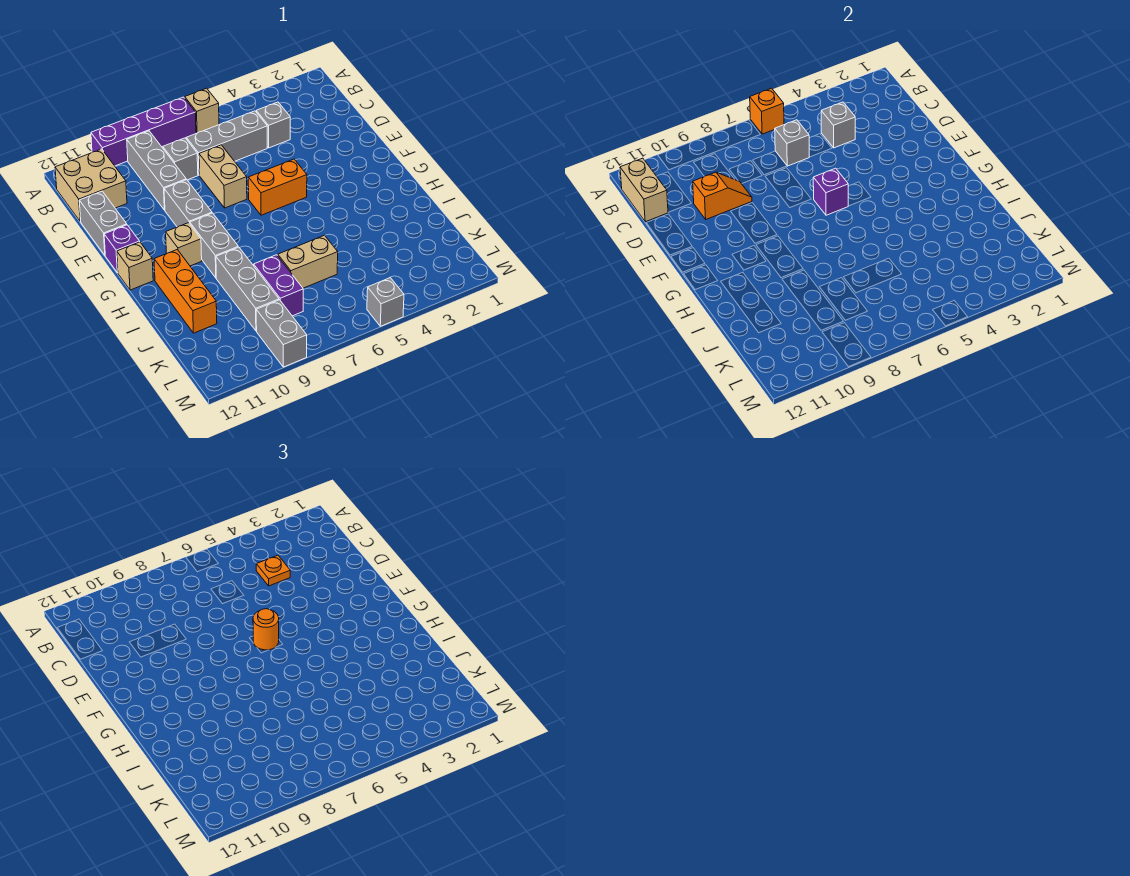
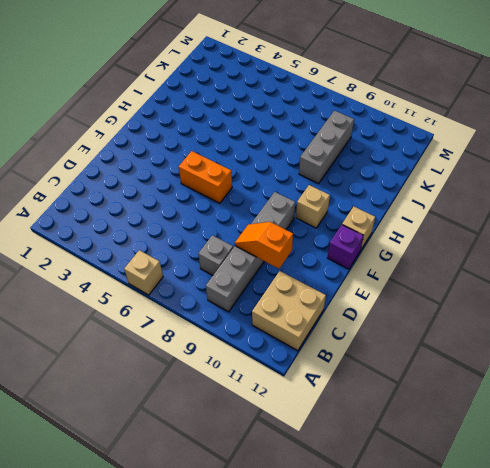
none -> purple brick A7:A10 level 1
none -> grey brick C4 level 1
none -> grey brick C5:C7 level 1

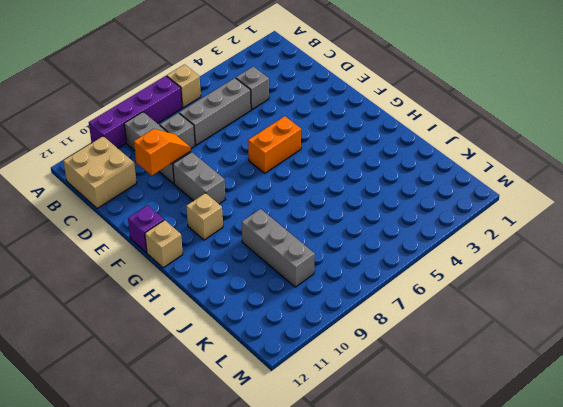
none -> tan brick D7:E7 level 1
none -> grey brick D12:E12 level 1
none -> grey brick G9:H9 level 1

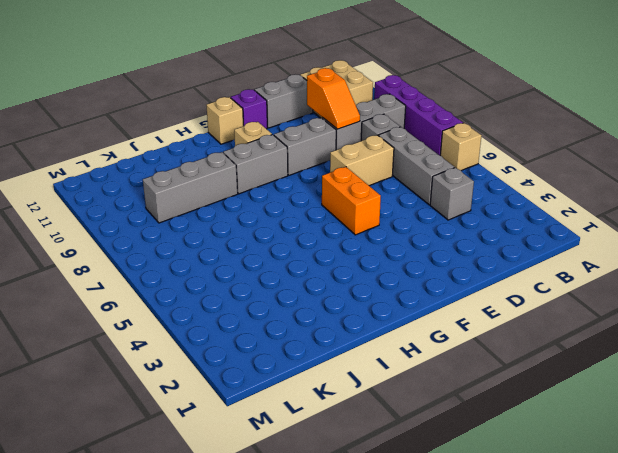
none -> orange brick H11:J11 level 1
none -> tan brick J6:J7 level 1
none -> purple brick J8:K8 level 1

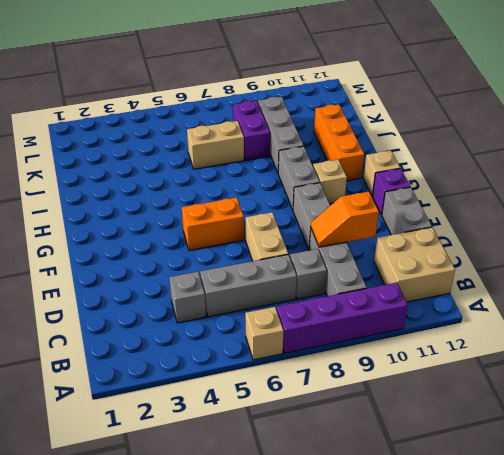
none -> grey brick L9:M9 level 1
none -> grey brick M5 level 1
none -> orange brick A6 level 2

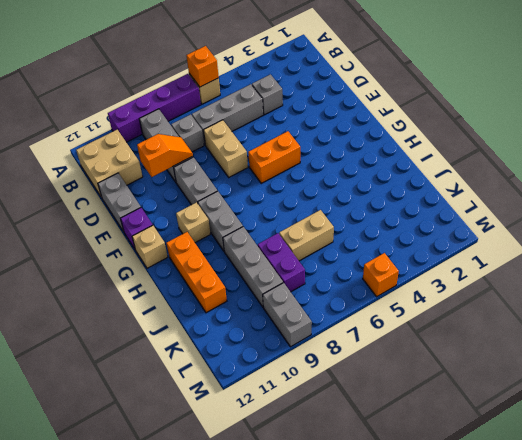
orange brick M5 level 1 -> grey brick M5 level 1
none -> tan brick B12:C12 level 2
none -> grey brick C4 level 2
none -> grey brick C6 level 2

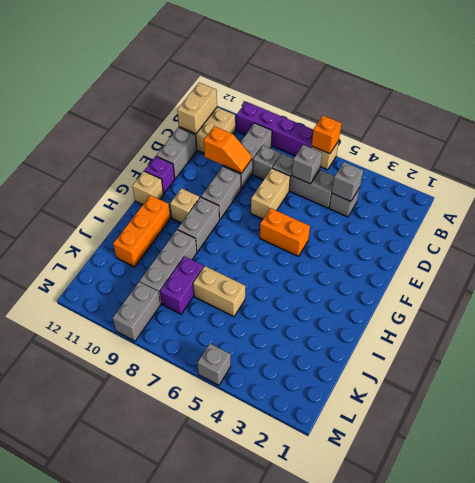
none -> purple brick F6 level 2
none -> orange plate C4 level 3
none -> orange round brick F6 level 3

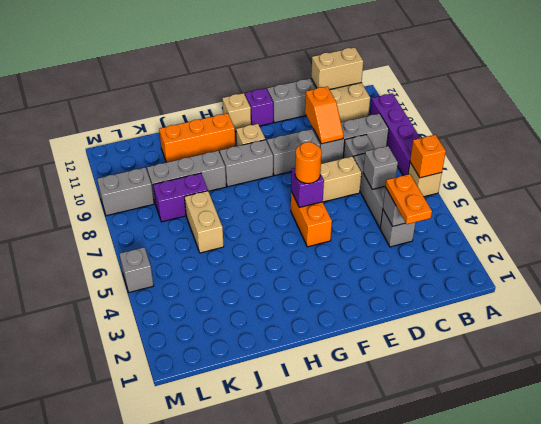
orange plate C3:C4 level 3 -> orange plate C4 level 3

